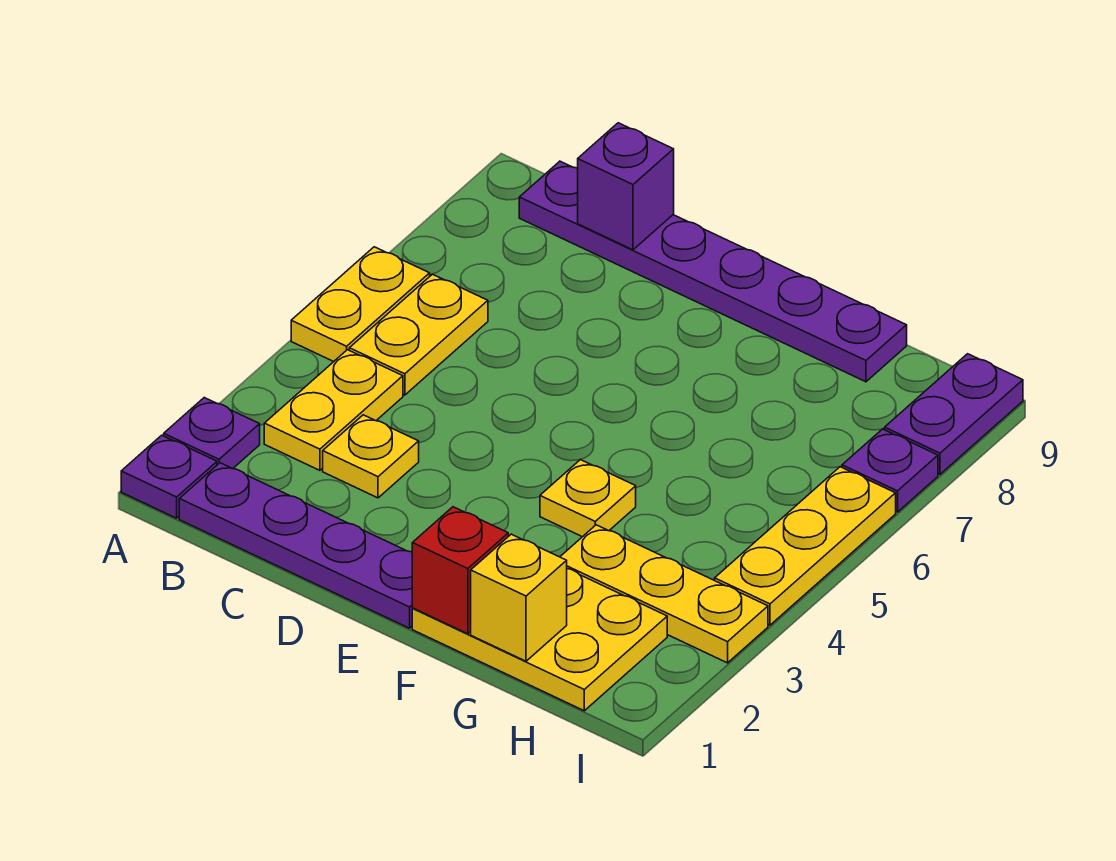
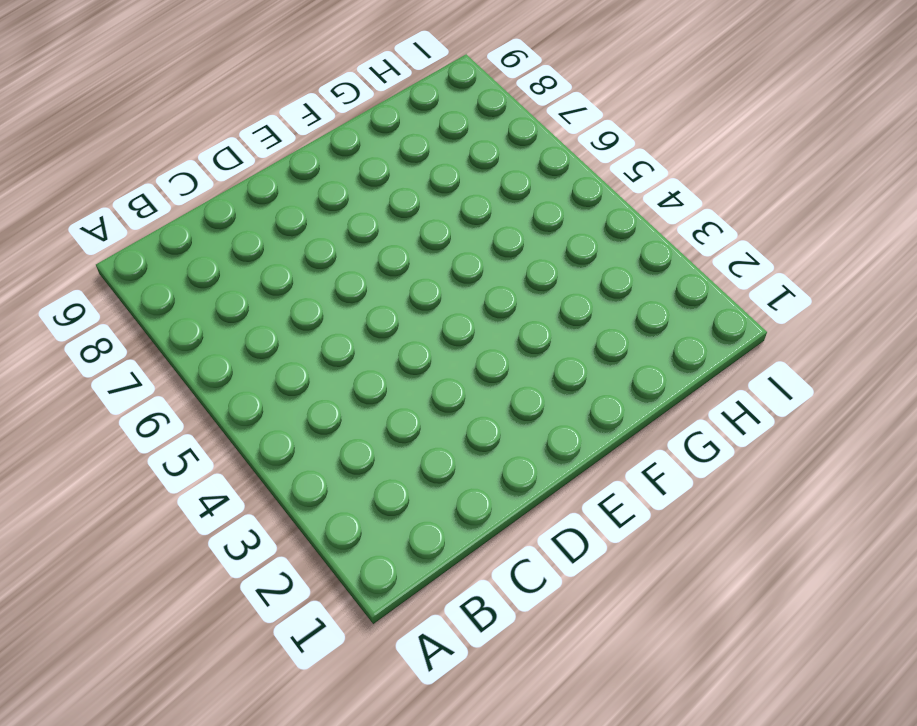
none -> purple plate A1 level 1
none -> purple plate A2 level 1
none -> yellow plate A5:A6 level 1

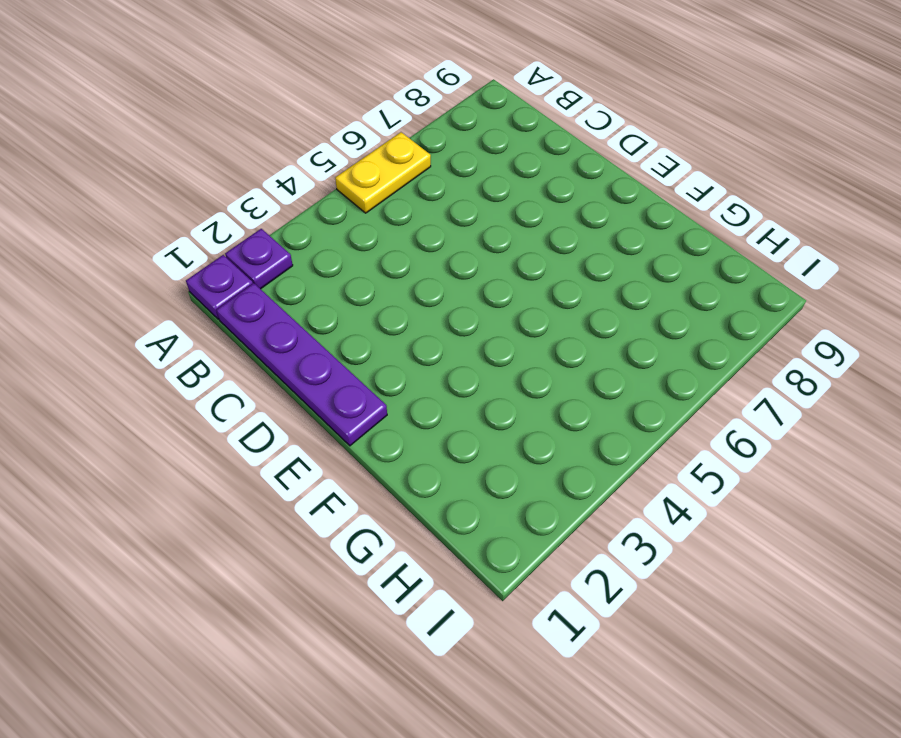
none -> yellow plate B3:B4 level 1
none -> yellow plate B5:B6 level 1
none -> purple plate B9:G9 level 1

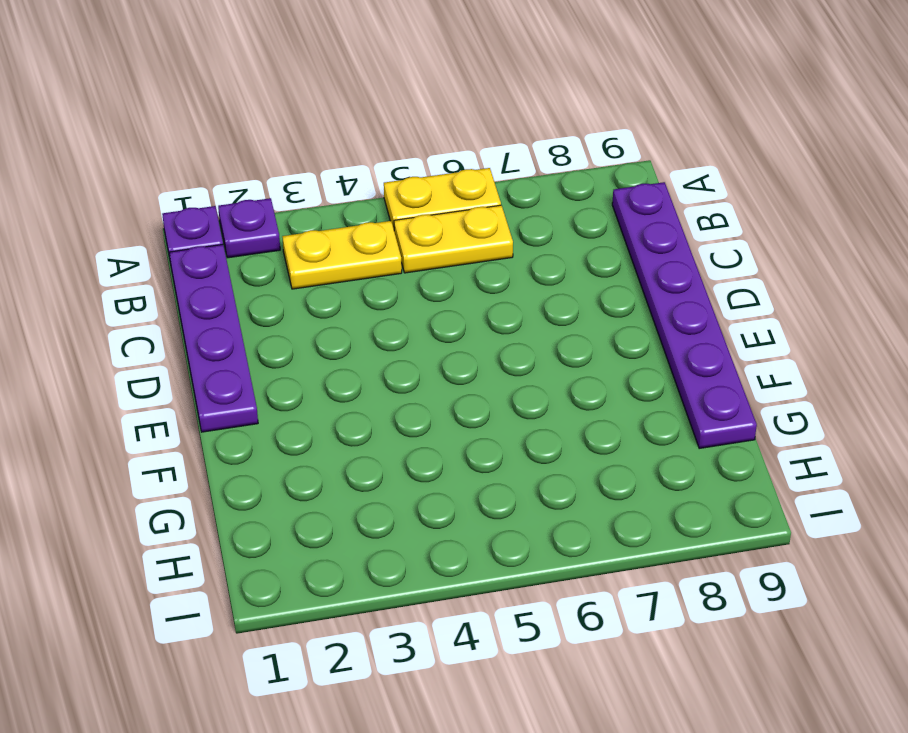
none -> yellow plate C3 level 1
none -> yellow plate F1:H2 level 1
none -> yellow plate F4 level 1

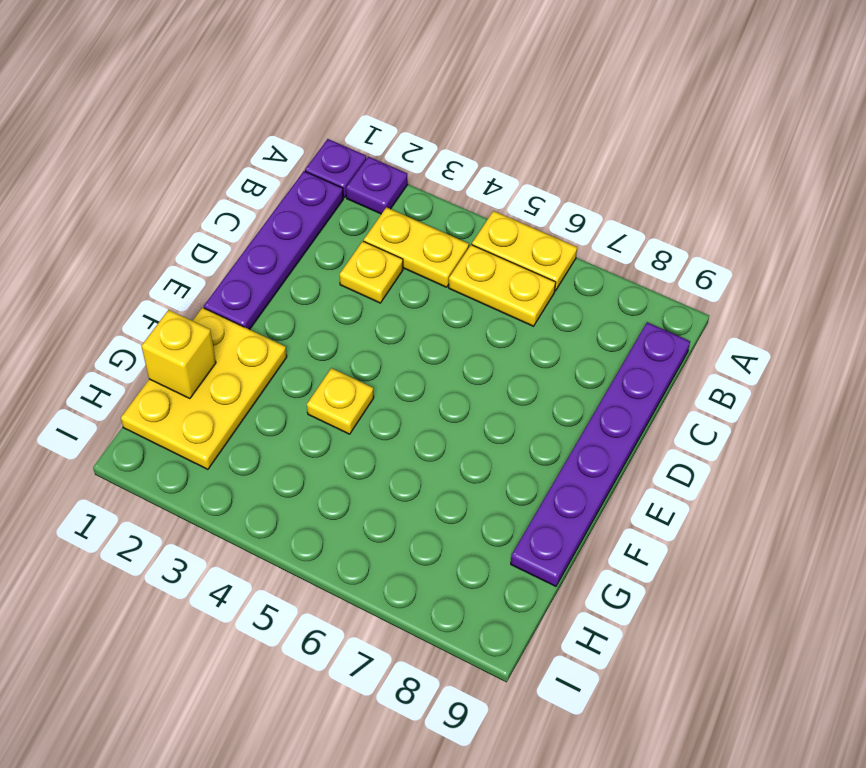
none -> yellow plate G3:I3 level 1
none -> yellow plate I4:I6 level 1
none -> purple plate I7 level 1

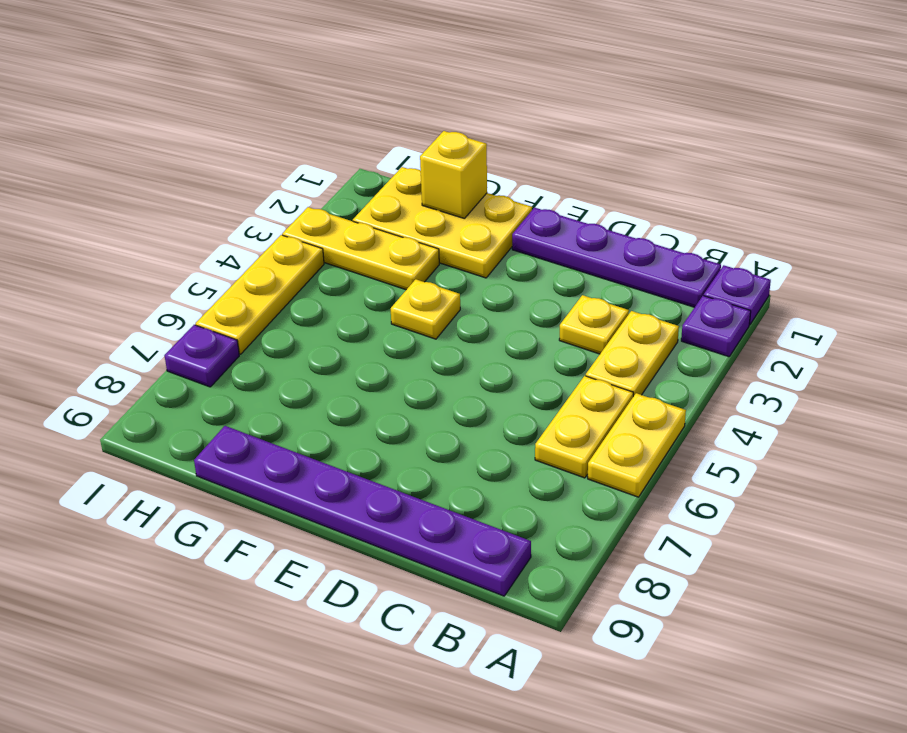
none -> purple plate I8:I9 level 1
none -> purple brick C9 level 2
none -> red brick F1 level 2

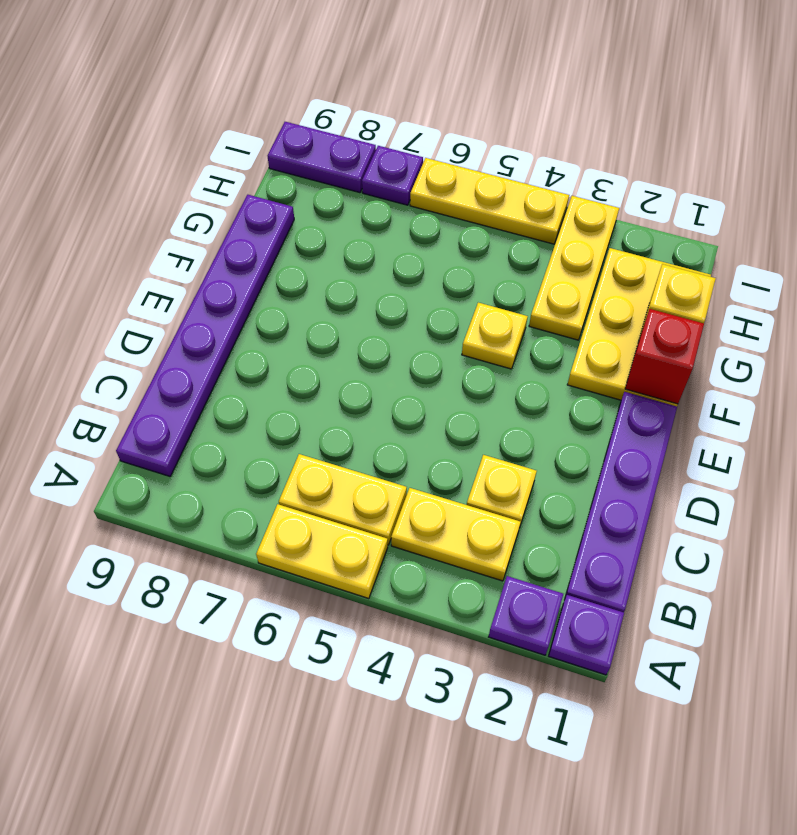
none -> purple brick C9 level 2

